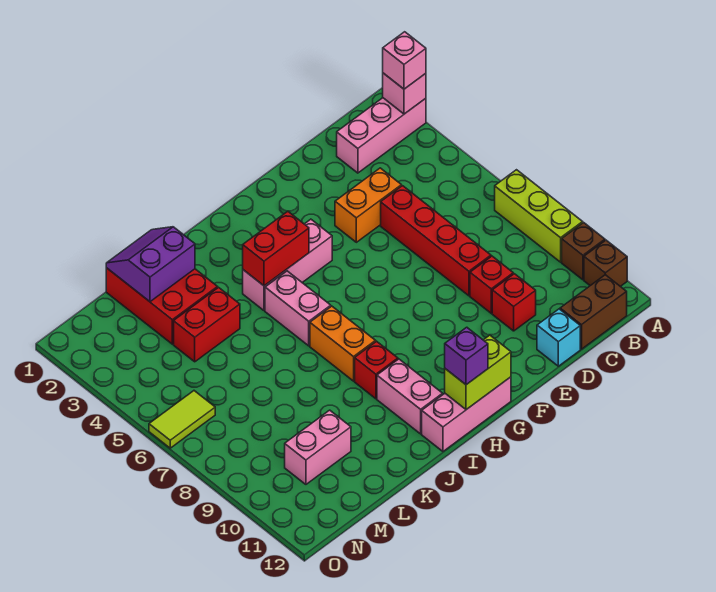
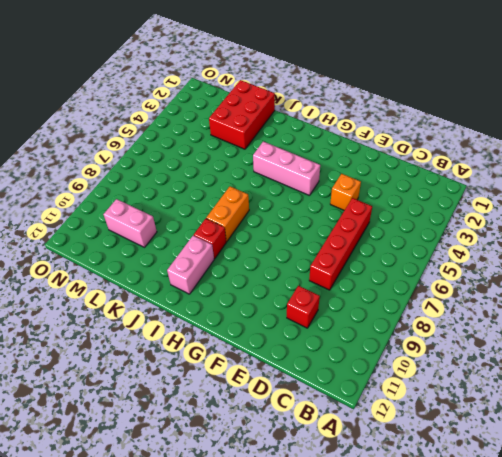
orange brick E4 level 1 -> orange brick D4:E4 level 1
none -> pink brick A2:C2 level 1
none -> lime brick A7:A9 level 1
none -> brown brick A10 level 1

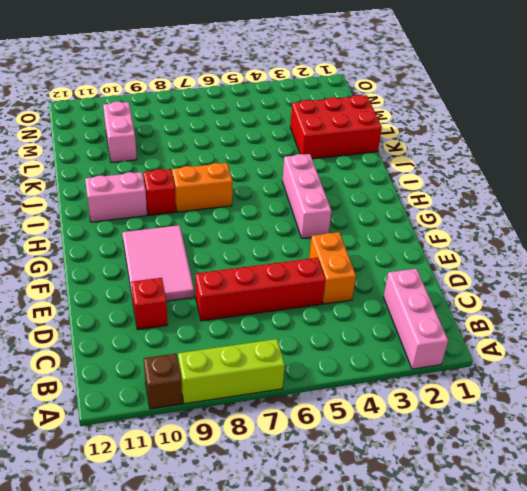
pink tile E9:G10 level 1 -> none
none -> brown brick A11 level 1
none -> brown brick B12:C12 level 1
none -> red brick D9 level 1

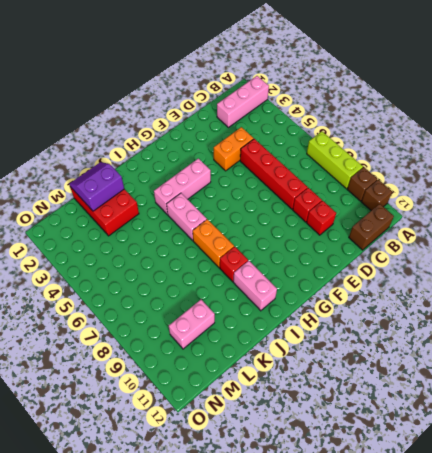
none -> cyan brick D12 level 1
none -> pink brick G12:I12 level 1
none -> red brick K4:L4 level 1

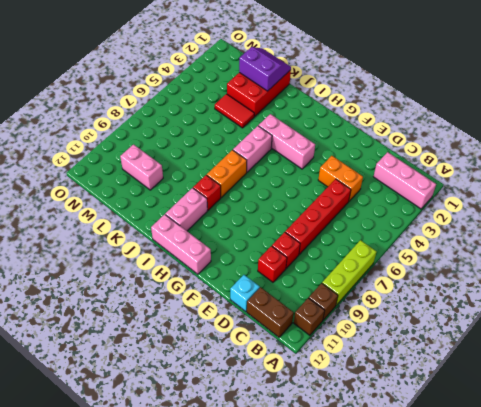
red tile K4:L4 level 1 -> red brick K4:L4 level 1
none -> lime tile N6:O6 level 1
none -> pink brick A2 level 2
none -> lime brick G12:H12 level 2

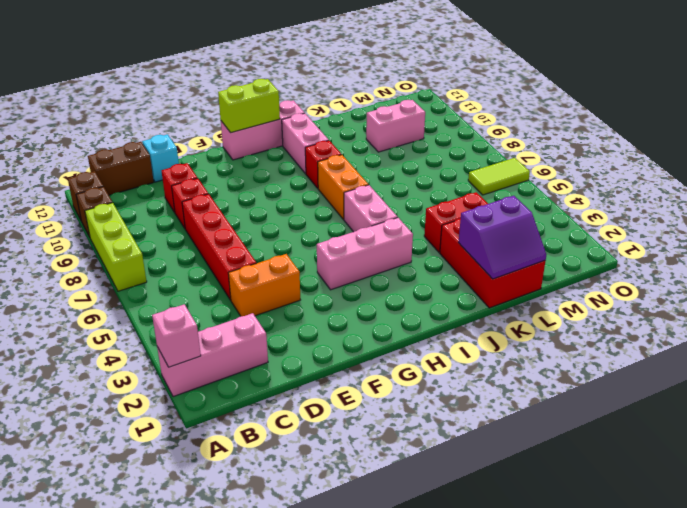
none -> red brick H4:I4 level 2
none -> pink brick A2 level 3
none -> purple brick H12 level 3

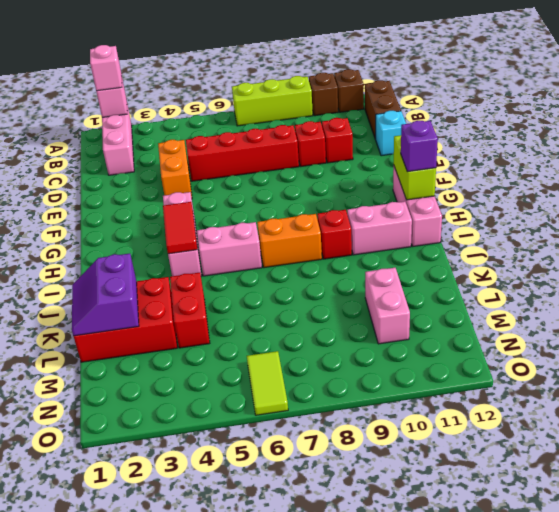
red tile H4:I4 level 2 -> red brick H4:I4 level 2

